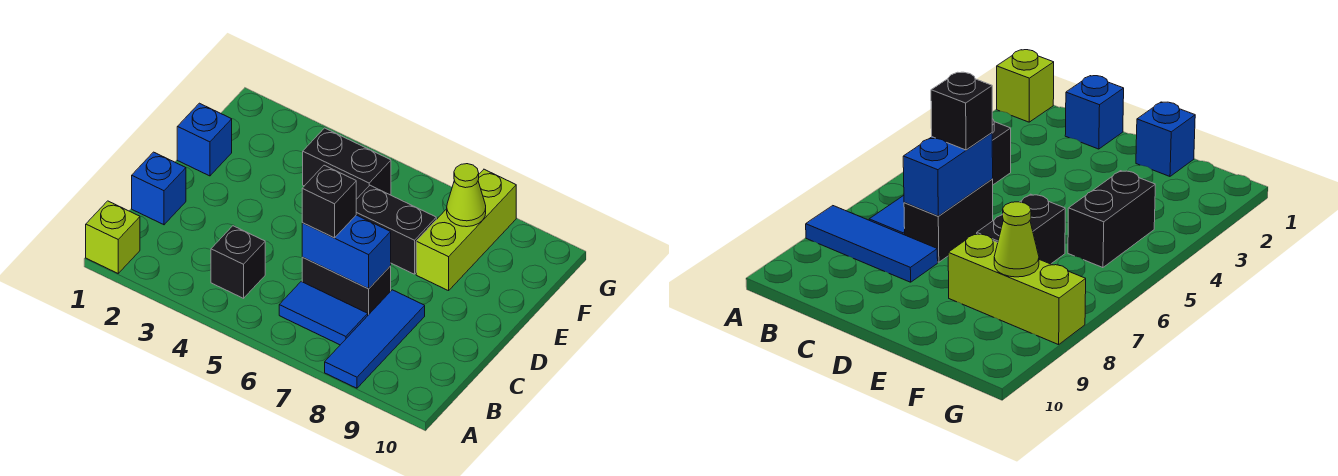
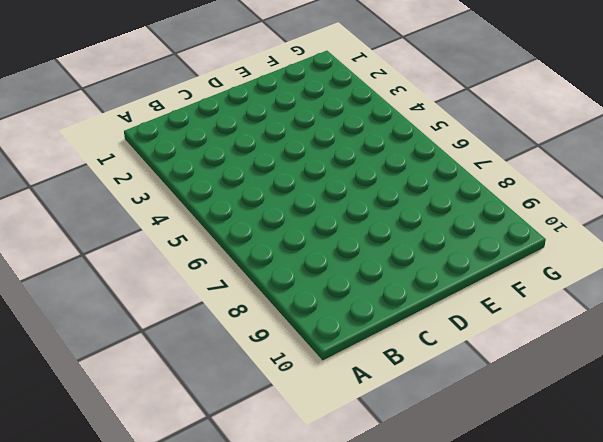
none -> lime brick A1 level 1
none -> blue tile A8:C8 level 1
none -> black brick B4 level 1

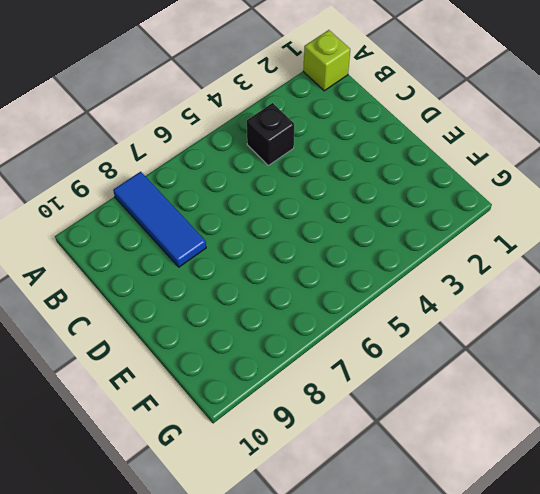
none -> blue tile B6:B7 level 1
none -> blue brick C1 level 1
none -> black brick C6:C7 level 1

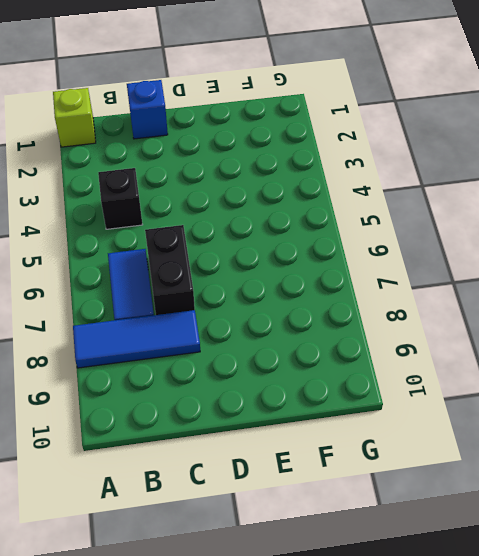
none -> blue brick E1 level 1
none -> black brick E6:E7 level 1
none -> lime brick E8:G8 level 1

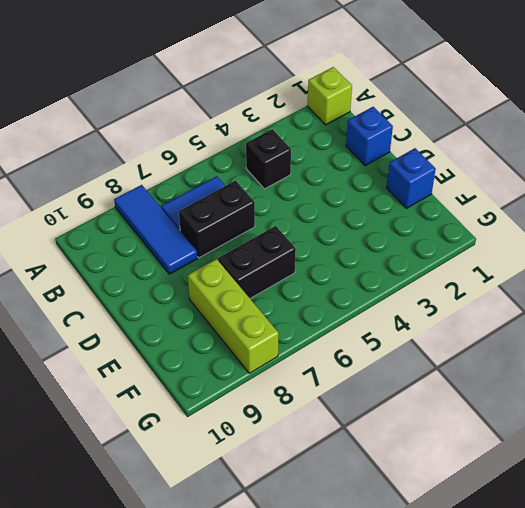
none -> black brick F4:F5 level 1
none -> blue brick C6:C7 level 2
none -> lime cone F8 level 2

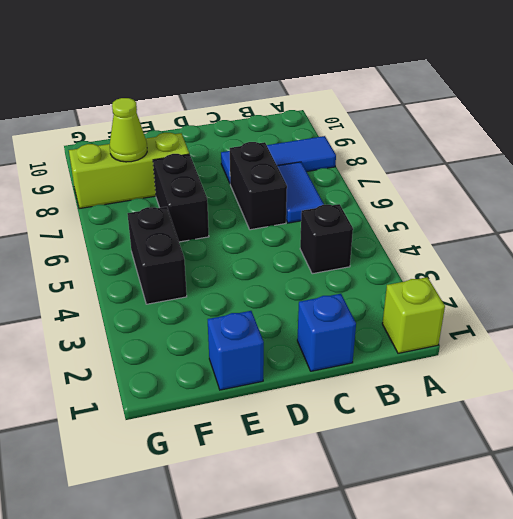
none -> blue brick C6:C7 level 2
none -> black brick C6 level 3

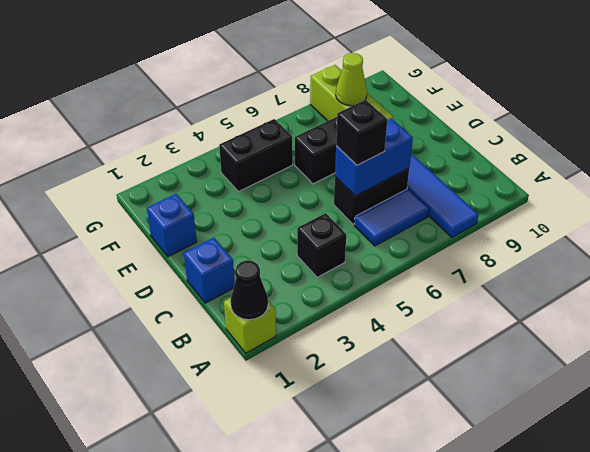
black cone A1 level 2 -> none

